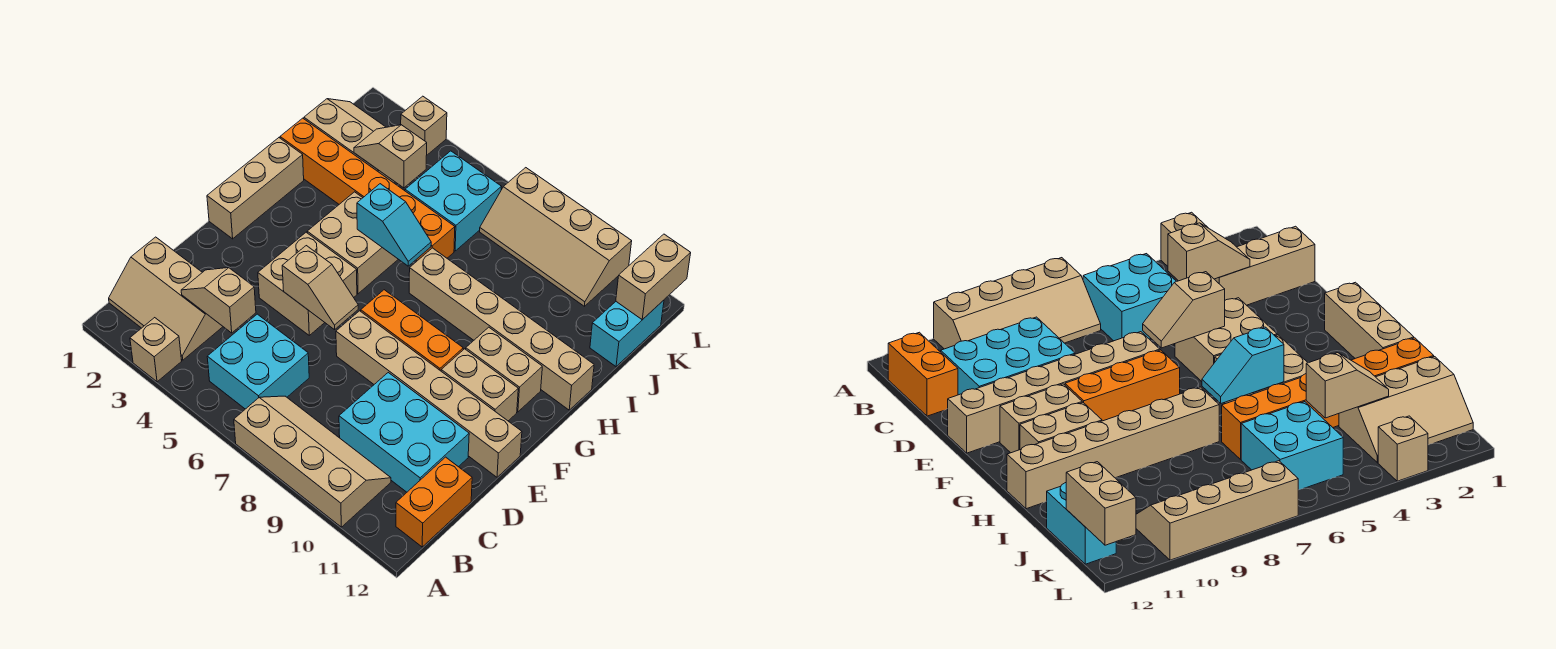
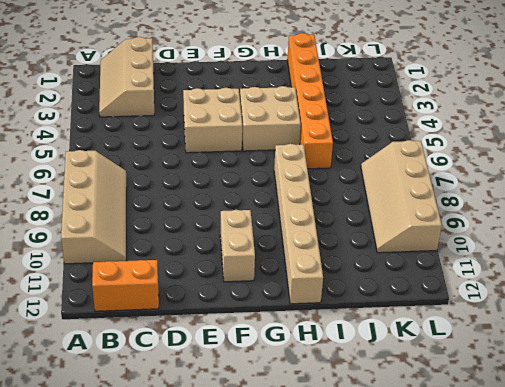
none -> tan brick A3 level 1
none -> cyan brick B5:C6 level 1
none -> cyan brick C9:D11 level 1

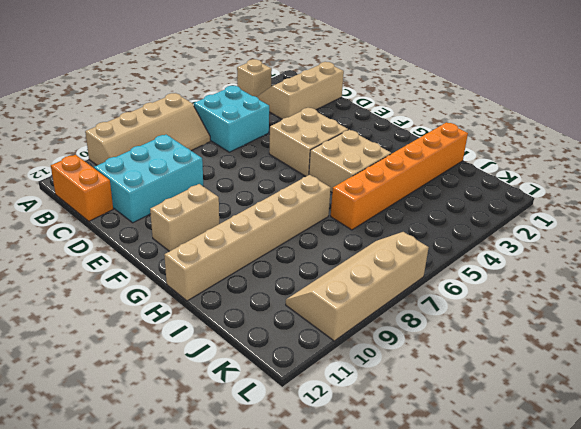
none -> tan brick E7:E12 level 1
none -> tan brick F1:H1 level 1
none -> orange brick F7:F9 level 1

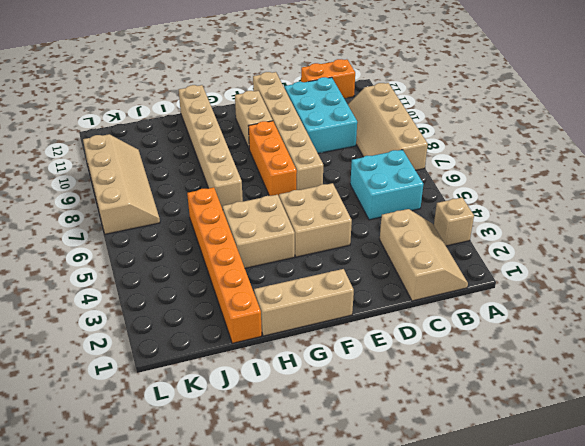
none -> tan brick G10:G11 level 1
none -> tan slope J1:K3 level 1 top J
none -> cyan brick J5:K6 level 1

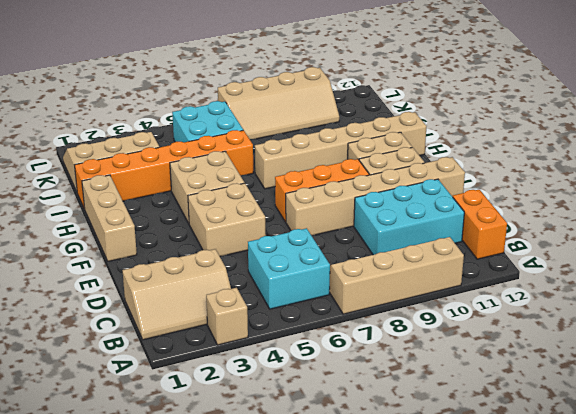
none -> cyan brick J12:K12 level 1
none -> tan brick L3 level 1
none -> tan slope C3:C4 level 2 top 4

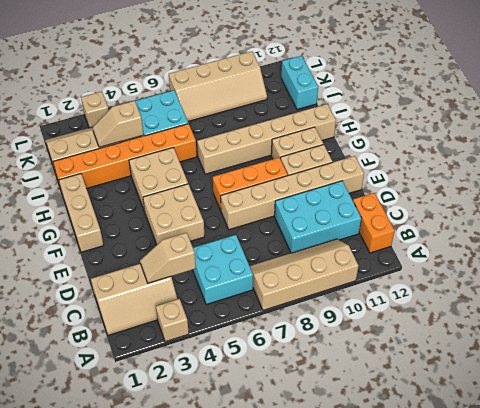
none -> tan slope E5:E6 level 2 top 5
none -> cyan slope H5:H6 level 2 top 5
none -> tan brick K12:L12 level 2

